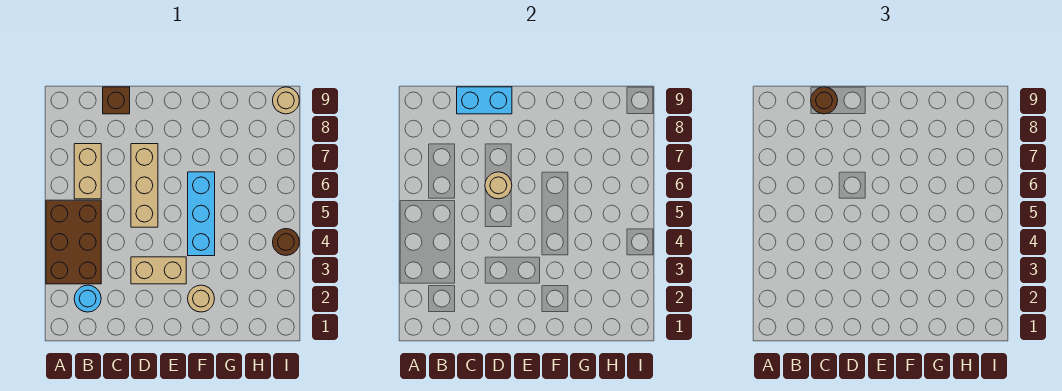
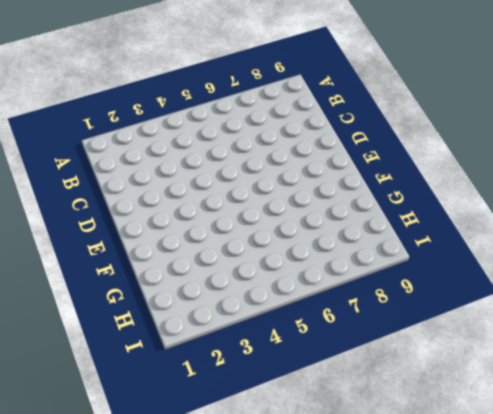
none -> brown brick A3:B5 level 1
none -> cyan round brick B2 level 1
none -> tan brick B6:B7 level 1

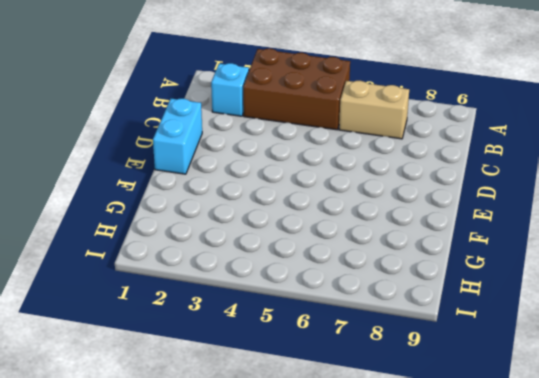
cyan brick B2 level 1 -> cyan round brick B2 level 1
cyan brick D1:E1 level 1 -> cyan brick C9:D9 level 2
none -> brown brick C9 level 1
none -> tan brick D3:E3 level 1
none -> tan brick D5:D7 level 1

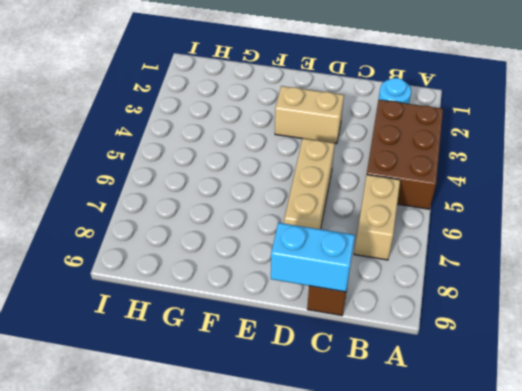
none -> tan round brick F2 level 1
none -> cyan brick F4:F6 level 1
none -> brown round brick I4 level 1

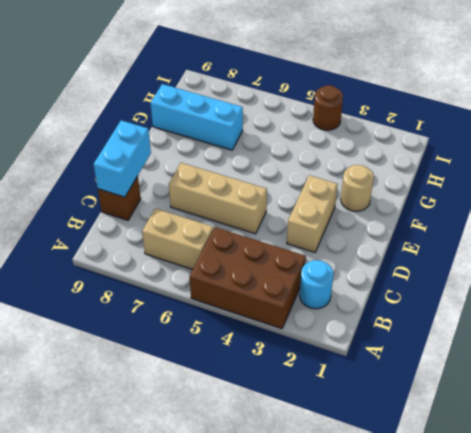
cyan brick G7:G9 level 1 -> cyan brick F4:F6 level 1
none -> tan round brick I9 level 1
none -> tan round brick D6 level 2
none -> brown round brick C9 level 3

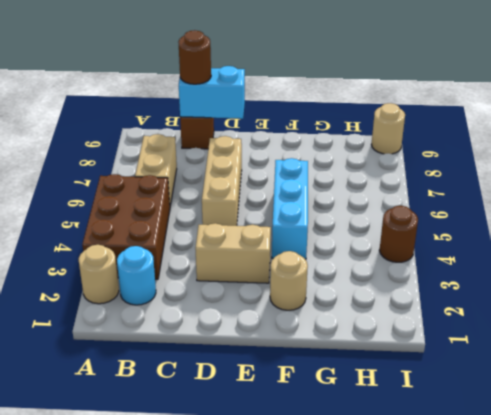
tan round brick A2 level 1 -> tan round brick D6 level 2

